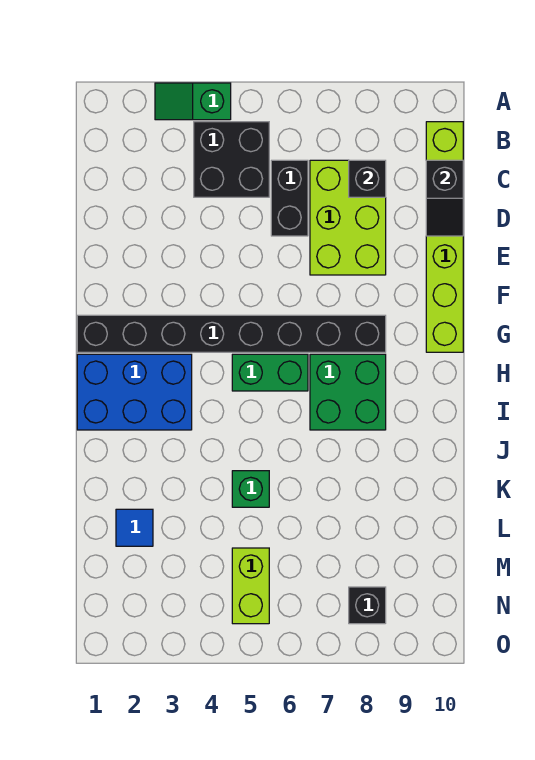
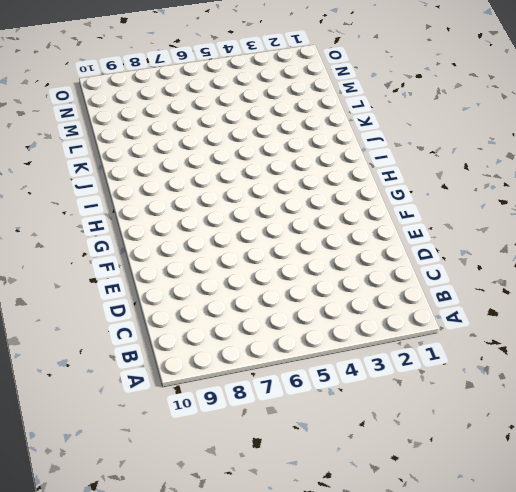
none -> green slope A3:A4 level 1 top 4
none -> black brick B4:C5 level 1
none -> lime brick B10:G10 level 1

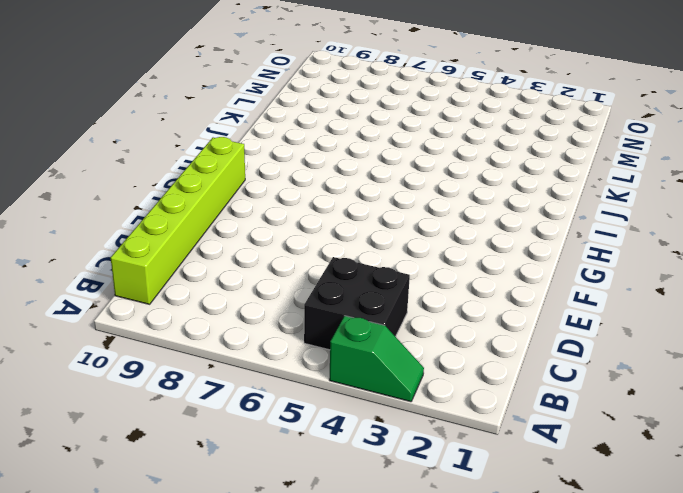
none -> black brick C6:D6 level 1
none -> lime brick C7:E8 level 1
none -> black brick G1:G8 level 1

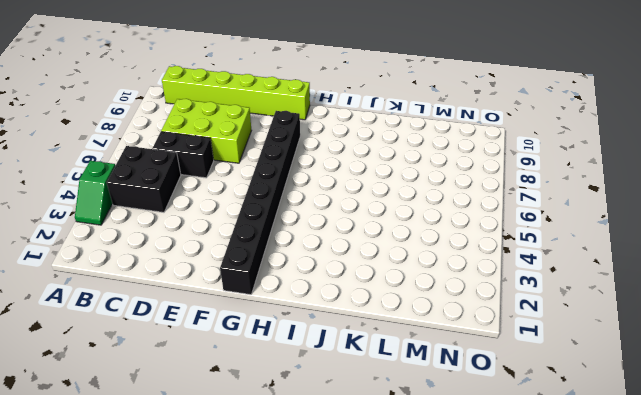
none -> blue brick H1:I3 level 1
none -> green brick H5:H6 level 1
none -> green brick H7:I8 level 1

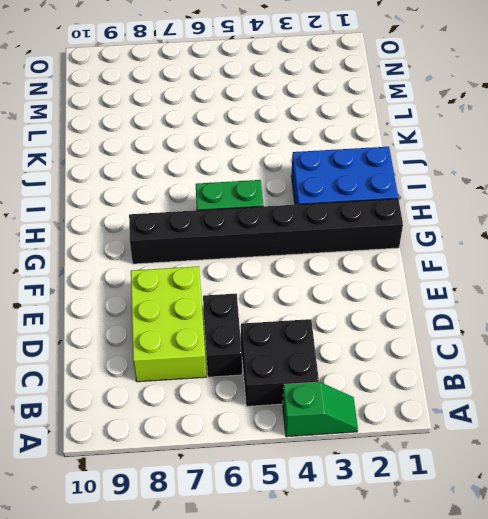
none -> lime brick B10:G10 level 1
none -> green brick H7:I8 level 1
none -> green brick K5 level 1

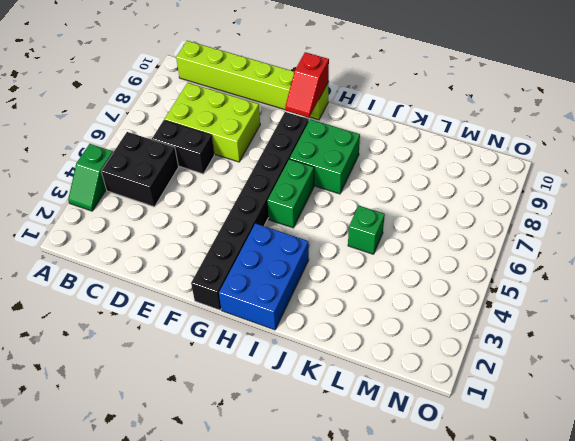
red slope G9:G10 level 2 top 10 -> none
none -> blue tile L2 level 1
none -> lime brick M5:N5 level 1
none -> black brick N8 level 1

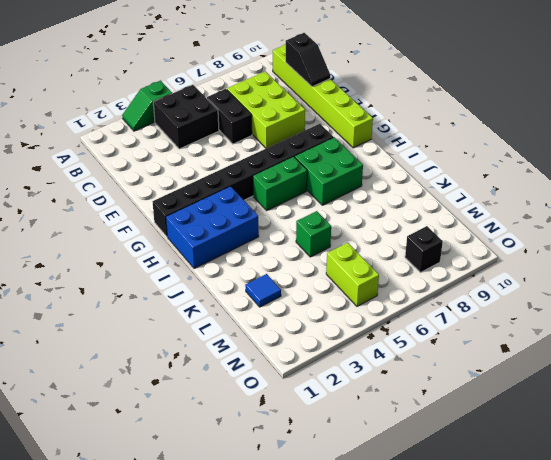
none -> black brick C8 level 2

